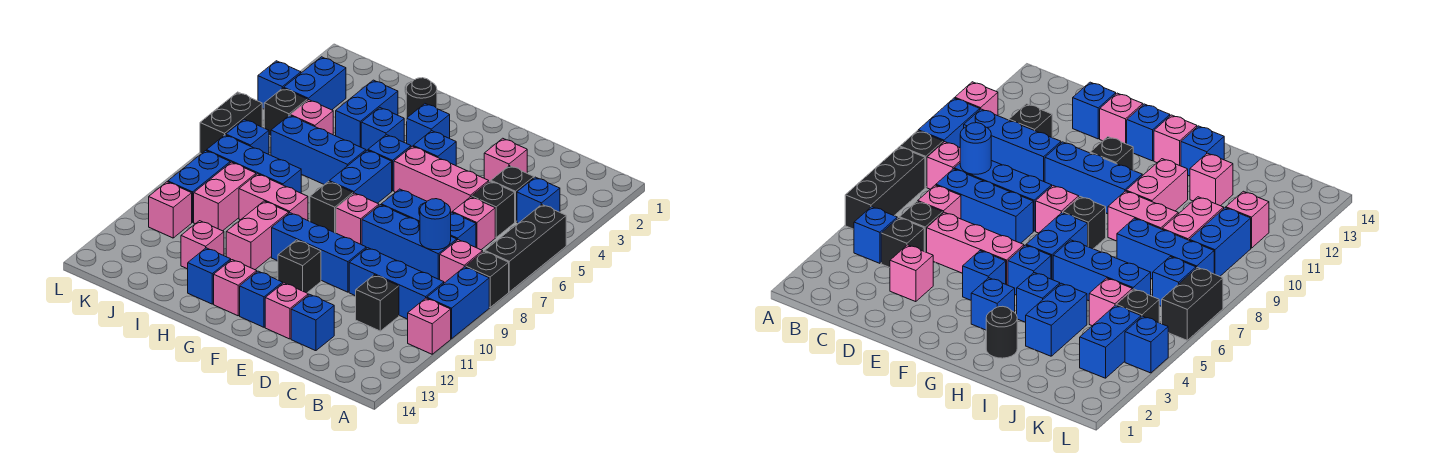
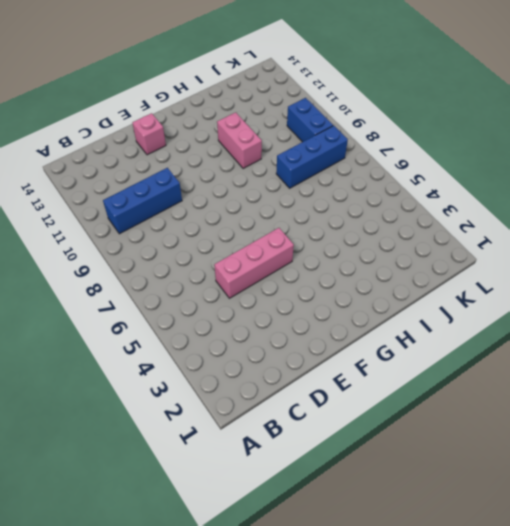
none -> black brick A5:A7 level 1
none -> black brick A8 level 1
none -> blue brick A9:A10 level 1
none -> pink brick A11 level 1

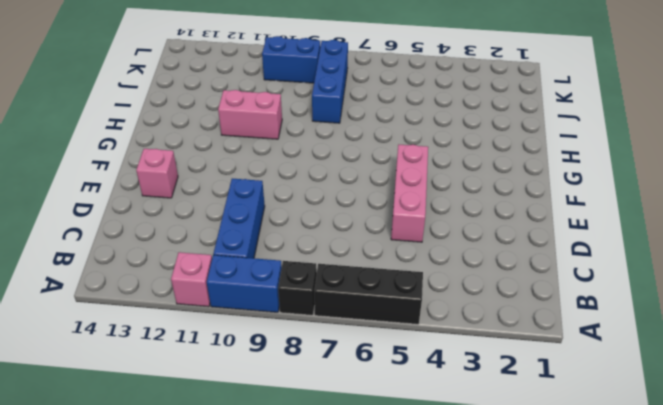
none -> blue brick B4 level 1
none -> pink brick B8 level 1
none -> black brick C4 level 1
none -> black brick C5 level 1

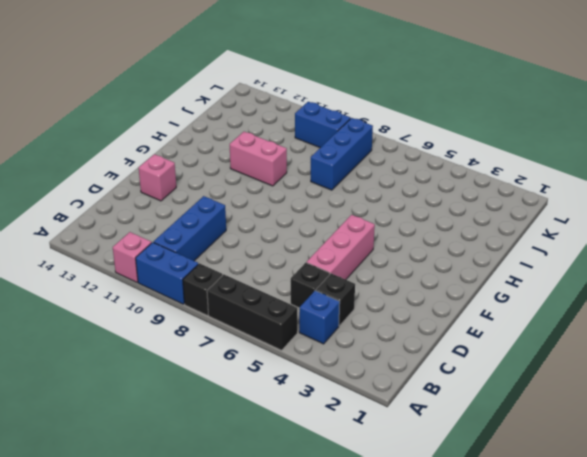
none -> pink brick B8 level 1
none -> pink brick C6 level 1
none -> blue brick C7:E7 level 1
none -> blue brick C8:E8 level 1

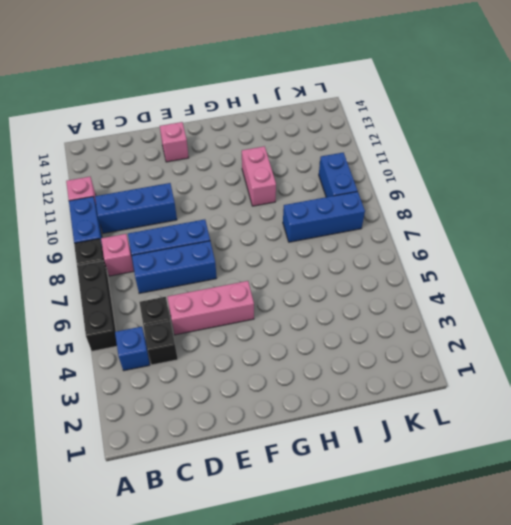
none -> pink brick C6 level 1
none -> black brick C11 level 1
none -> pink brick D3 level 1
none -> blue brick D13 level 1

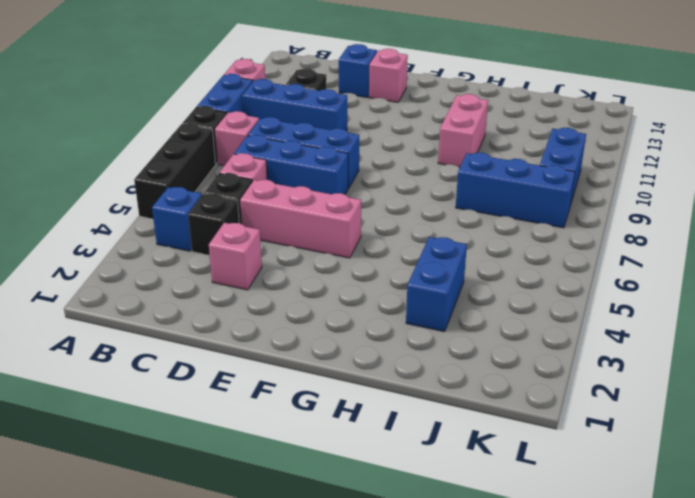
none -> blue brick E10:G10 level 1
none -> blue brick F4 level 1
none -> pink brick F8 level 1
none -> black brick F11 level 1

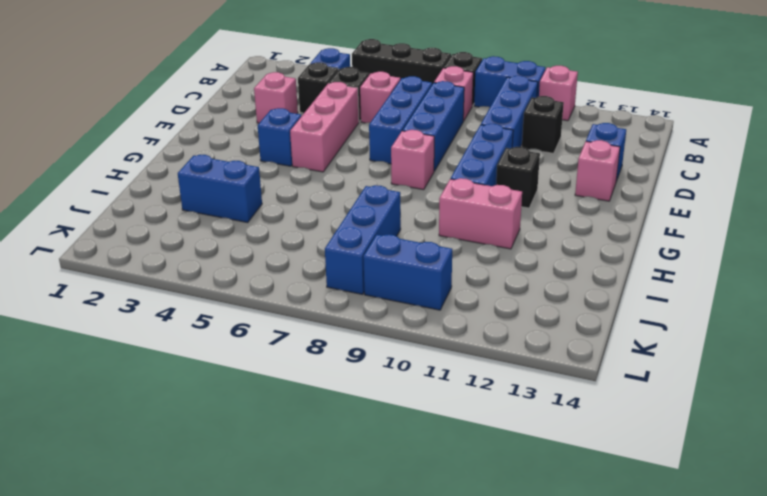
none -> blue brick F13 level 1
none -> blue brick G3 level 1
none -> blue brick G5 level 1
none -> blue brick G6:G7 level 1

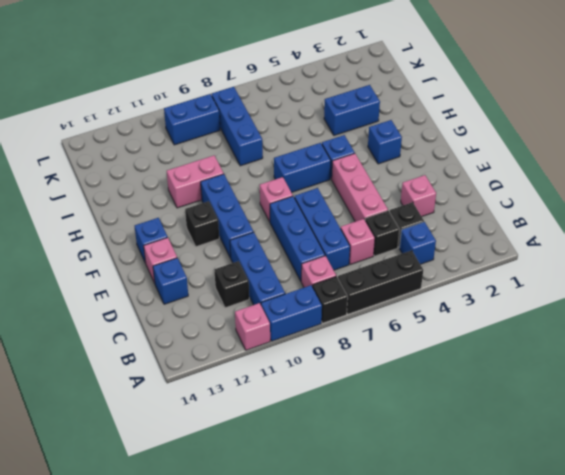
none -> blue brick F4 level 1
none -> black brick G8 level 1
none -> pink brick G13 level 1
none -> black round brick H2 level 1

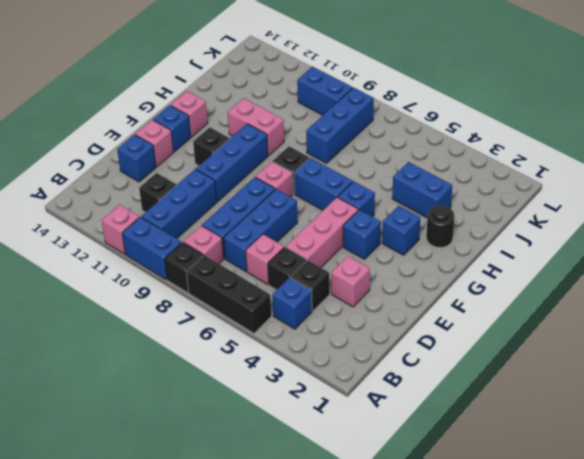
none -> blue brick H4 level 1
none -> blue brick H6:J6 level 1
none -> pink brick H9:I9 level 1
none -> blue brick H13 level 1

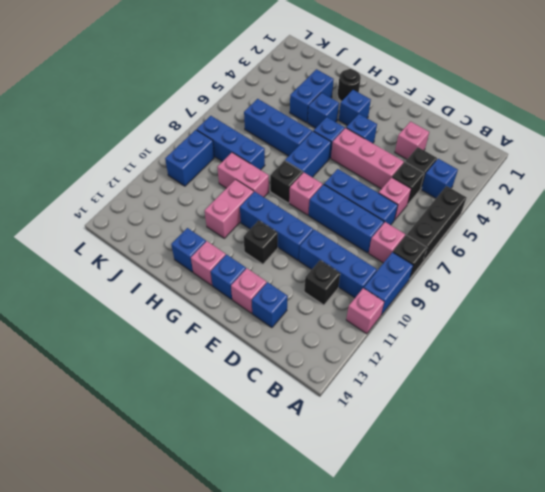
none -> pink brick I12 level 1
none -> pink brick J5 level 1
none -> pink brick J9:J10 level 1
none -> blue brick K3:K4 level 1

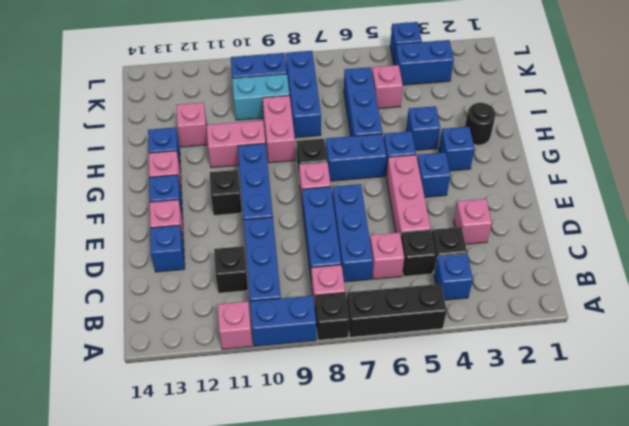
cyan brick J9:J10 level 1 -> pink brick J9:J10 level 1
none -> blue brick I3:I4 level 1
none -> black brick K5 level 1
none -> blue brick K7 level 1
none -> pink brick K11 level 1

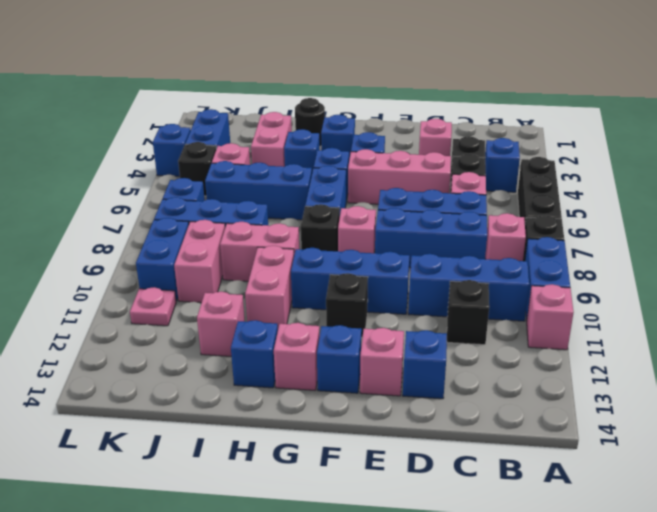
pink brick I3:I4 level 1 -> blue brick I3:I4 level 1
pink plate K11 level 1 -> pink brick K11 level 1
none -> black brick L6:L7 level 1
none -> blue round brick C8 level 2

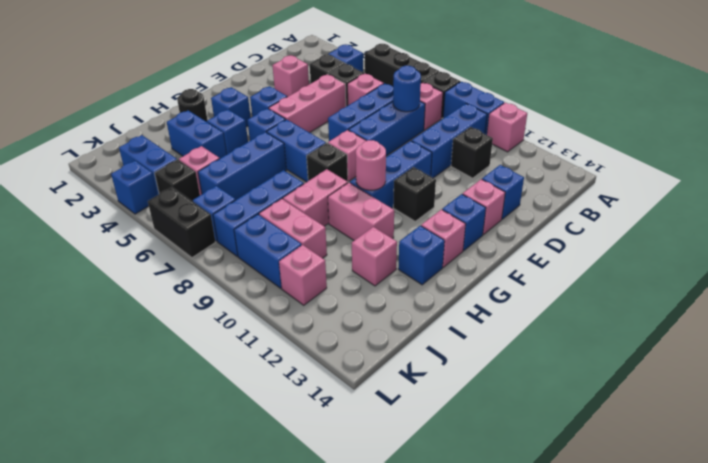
pink round brick G10 level 2 -> none

